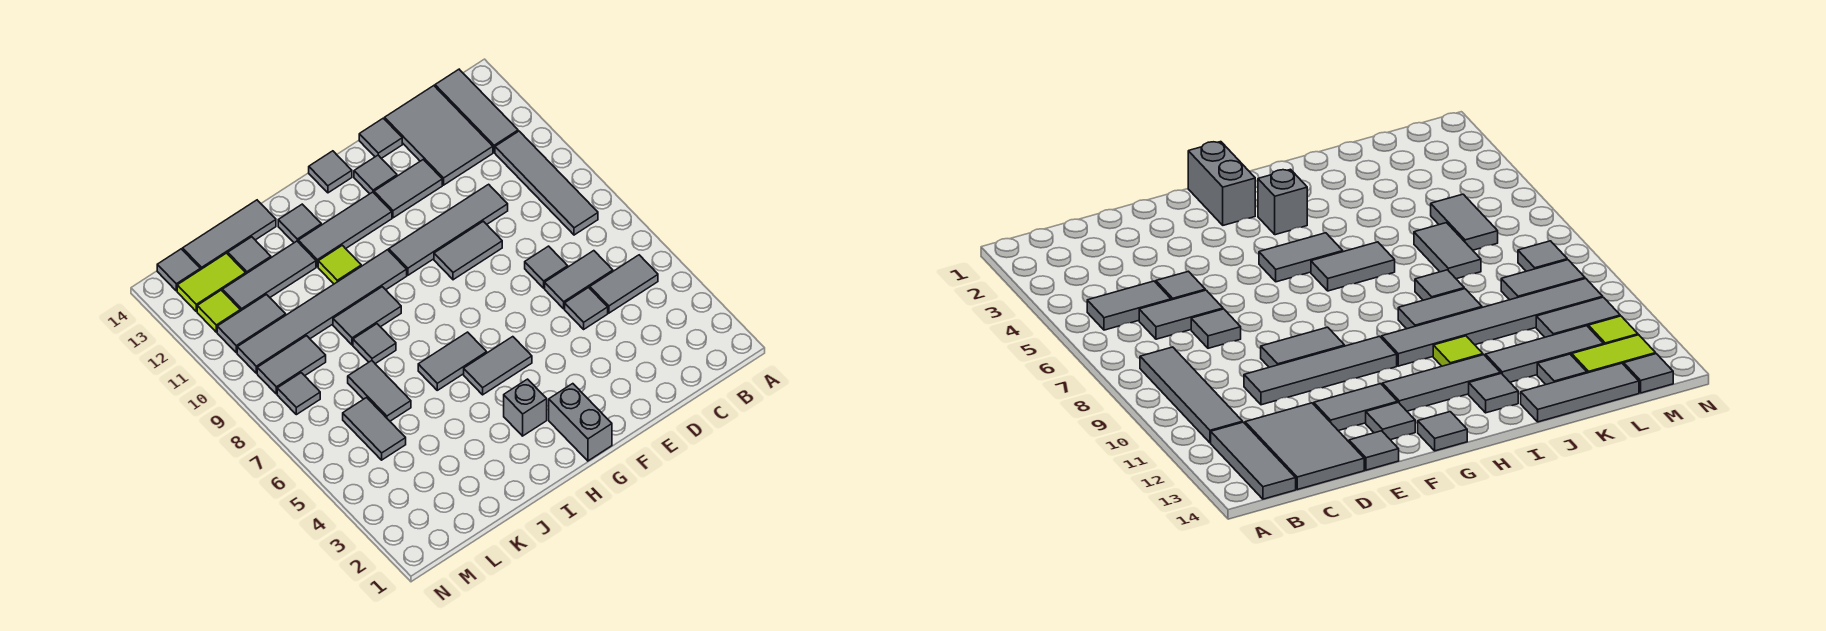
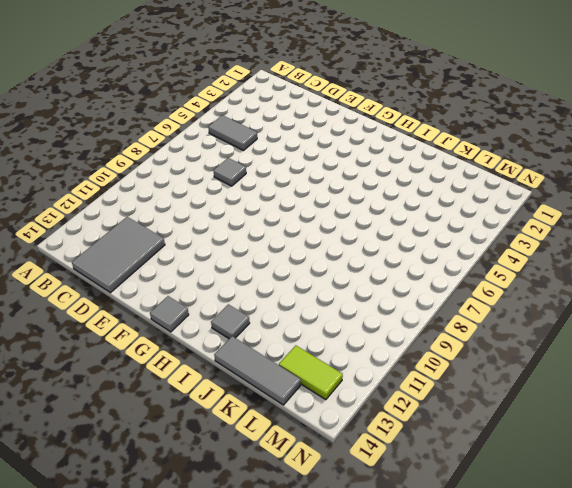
none -> grey tile B8:B11 level 1
none -> grey tile B12:B14 level 1
none -> grey tile C6:D6 level 1
none -> grey tile D5 level 1

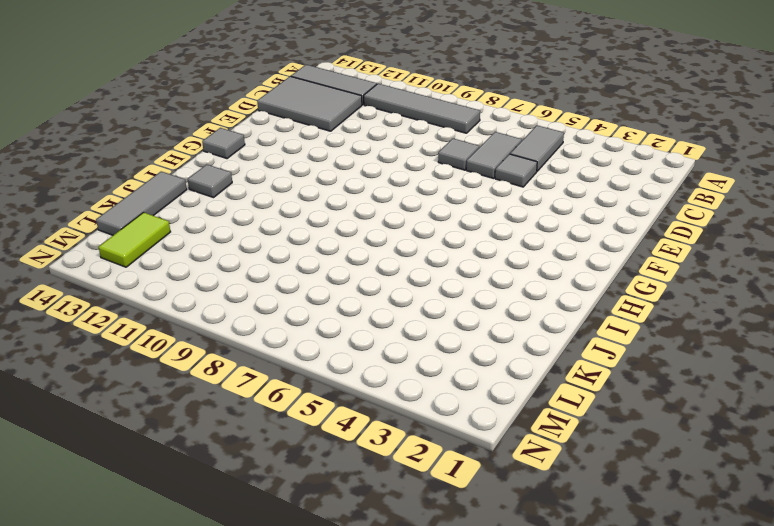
none -> grey tile D10:G10 level 1
none -> grey tile E9:F9 level 1
none -> grey tile E12:F12 level 1
none -> grey tile E14 level 1

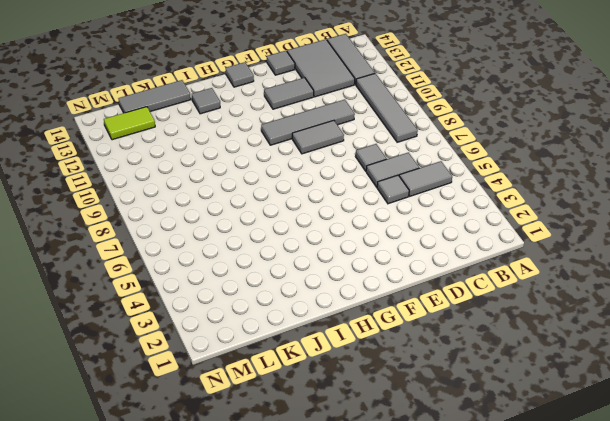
none -> grey tile F13 level 1
none -> grey brick G1:G2 level 1
none -> grey tile G5:H5 level 1
none -> grey tile G12:I12 level 1

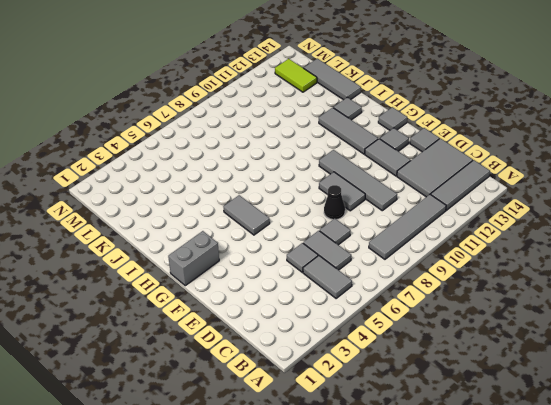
black cone E8 level 1 -> none
none -> grey brick H3 level 1
none -> grey tile H6:I6 level 1
none -> grey tile H10:M10 level 1
none -> grey tile I9:J9 level 1

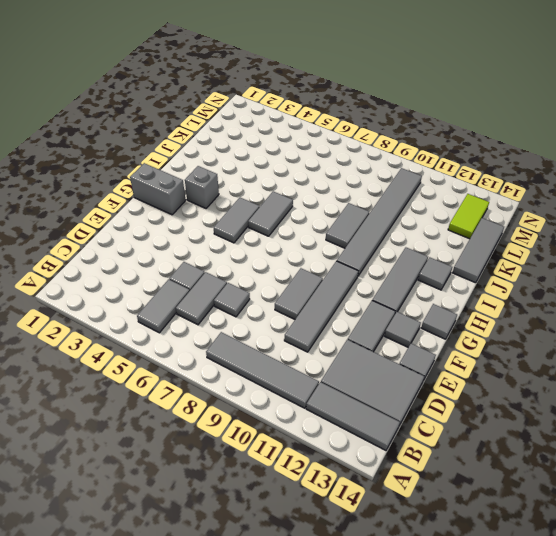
none -> lime tile I11 level 1
none -> grey tile J8 level 1
none -> grey tile J12:L12 level 1
none -> grey tile K6:K7 level 1

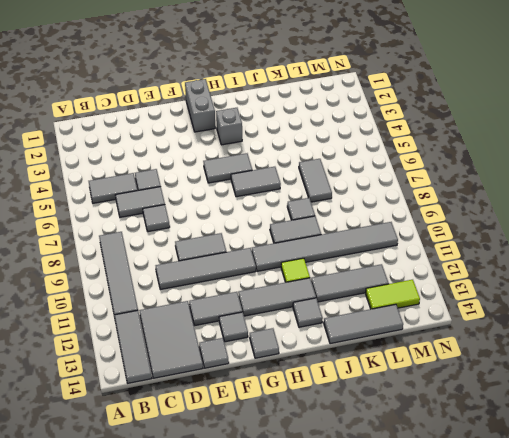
none -> grey tile K13 level 1
none -> grey tile L5:L6 level 1
none -> grey tile L9:M9 level 1
none -> grey tile L11:M11 level 1

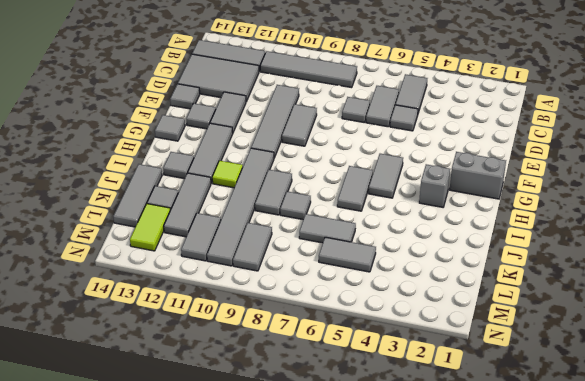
none -> grey tile M8 level 1
none -> lime tile M12 level 1
none -> grey tile M14 level 1

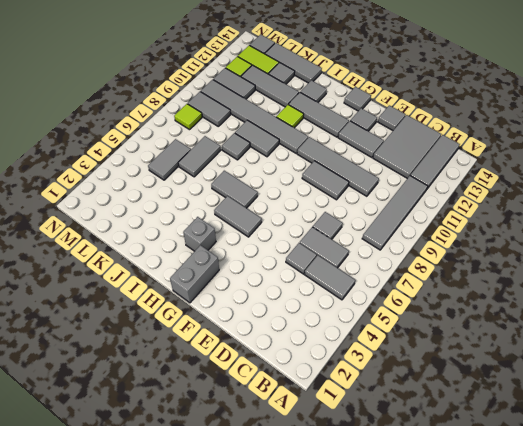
lime tile M8 level 1 -> grey tile M8 level 1

